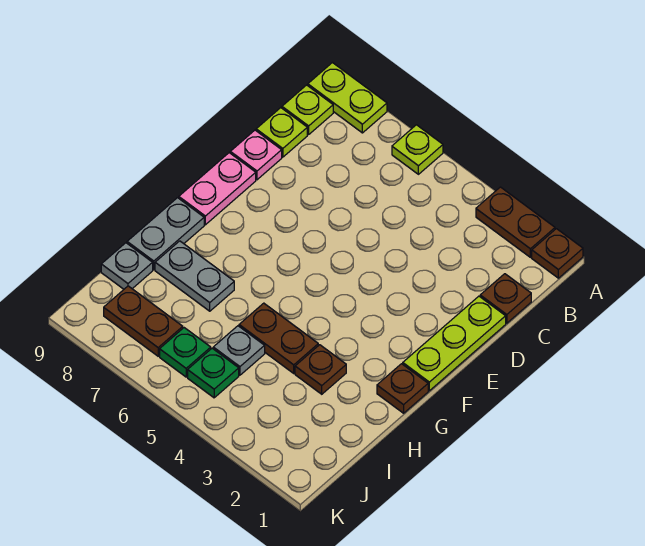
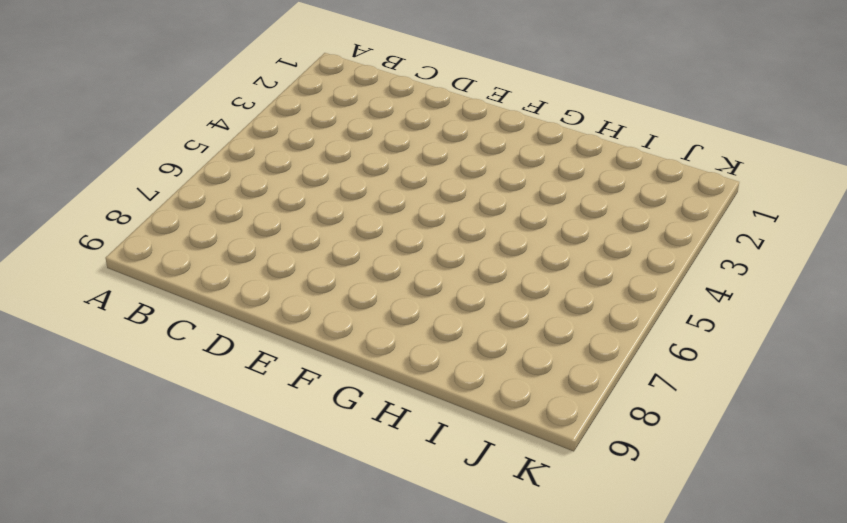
none -> brown plate A1 level 1
none -> brown plate A2:A3 level 1
none -> lime plate A6 level 1

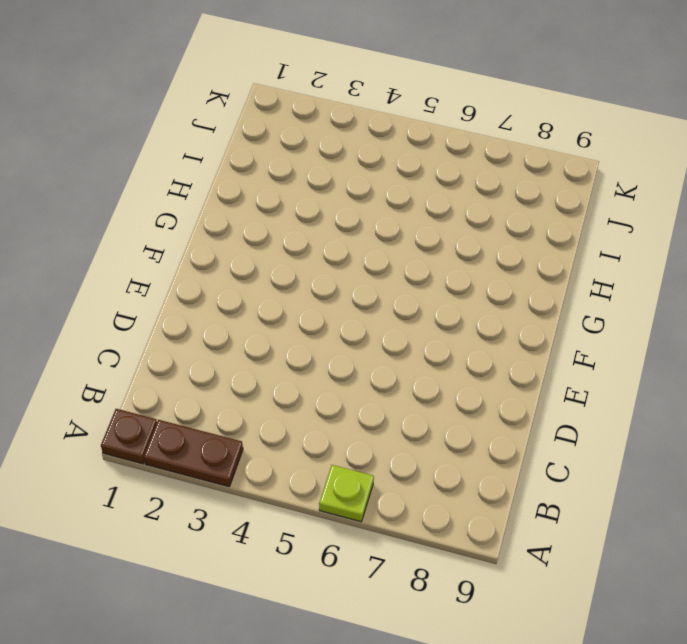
none -> lime plate A8:A9 level 1
none -> lime plate B9 level 1
none -> brown plate C1 level 1

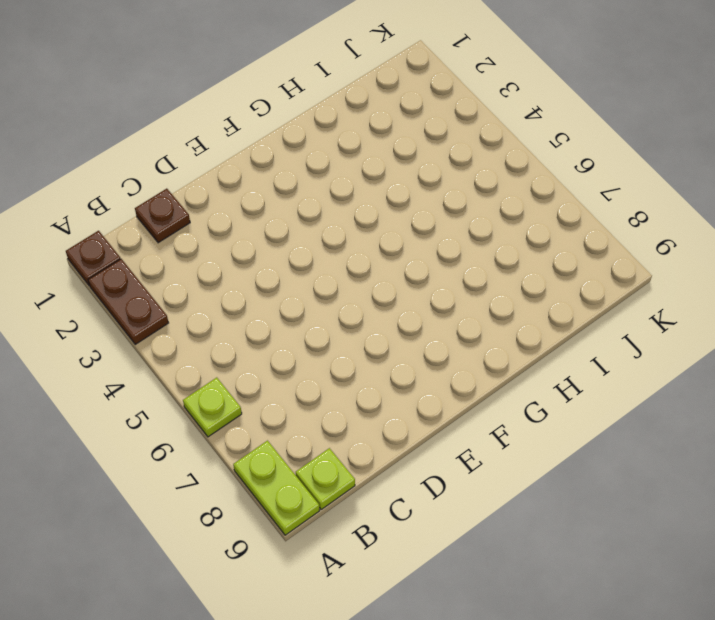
none -> lime plate C9 level 1
none -> lime plate D1:F1 level 1
none -> pink plate D9 level 1

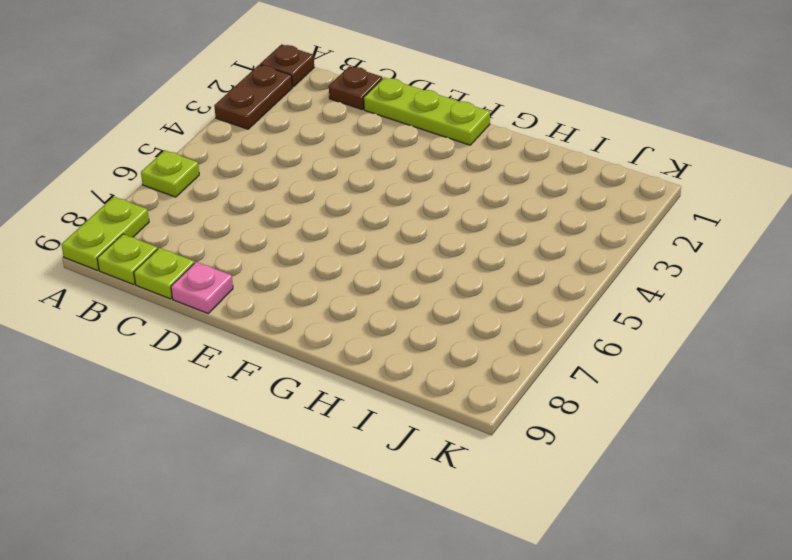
none -> pink plate E9:F9 level 1
none -> brown plate G1 level 1
none -> grey plate G9:H9 level 1

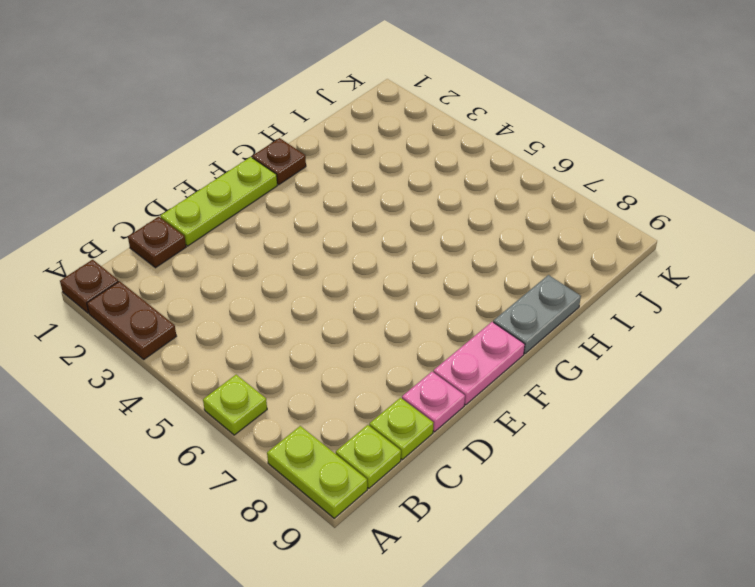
none -> brown plate H3 level 1
none -> brown plate H4:H5 level 1
none -> grey plate H7:H8 level 1

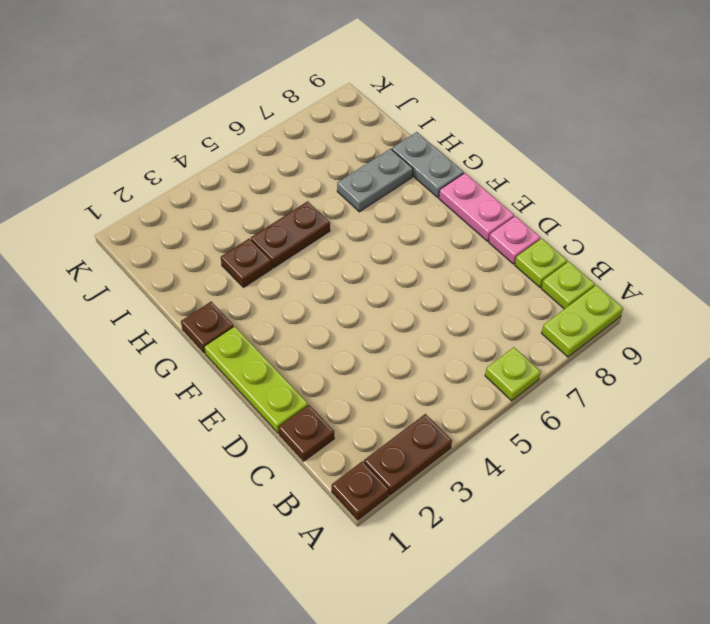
none -> grey plate I5 level 1
none -> grey plate I9 level 1
none -> green plate J5 level 1

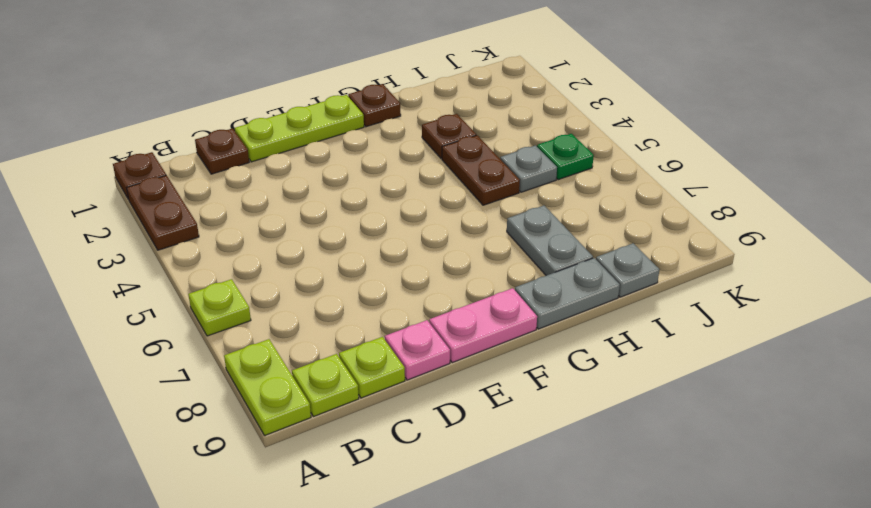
none -> green plate J6 level 1
none -> brown plate J7:J8 level 1

